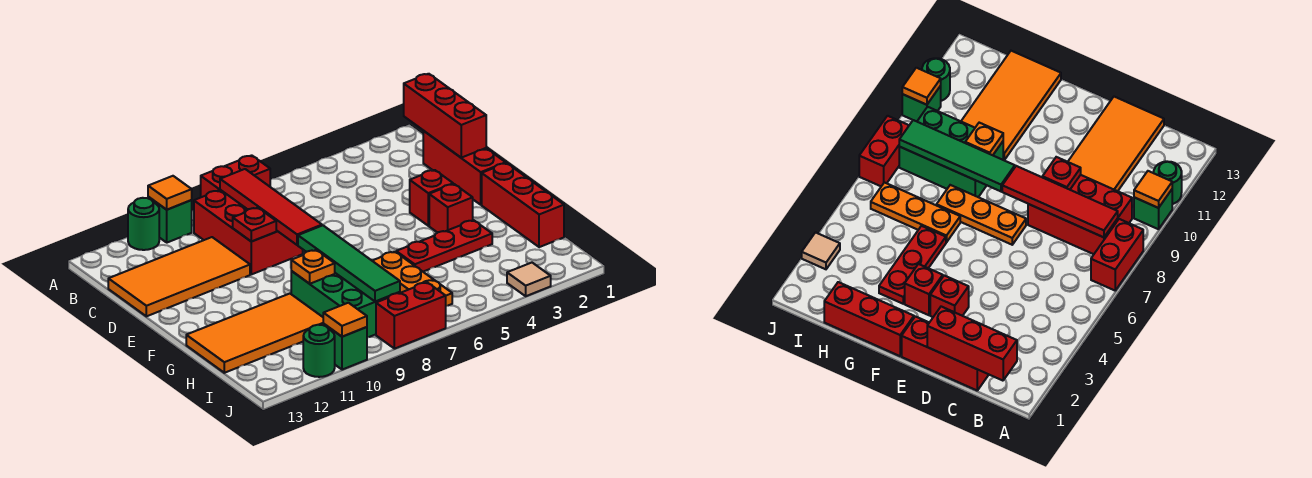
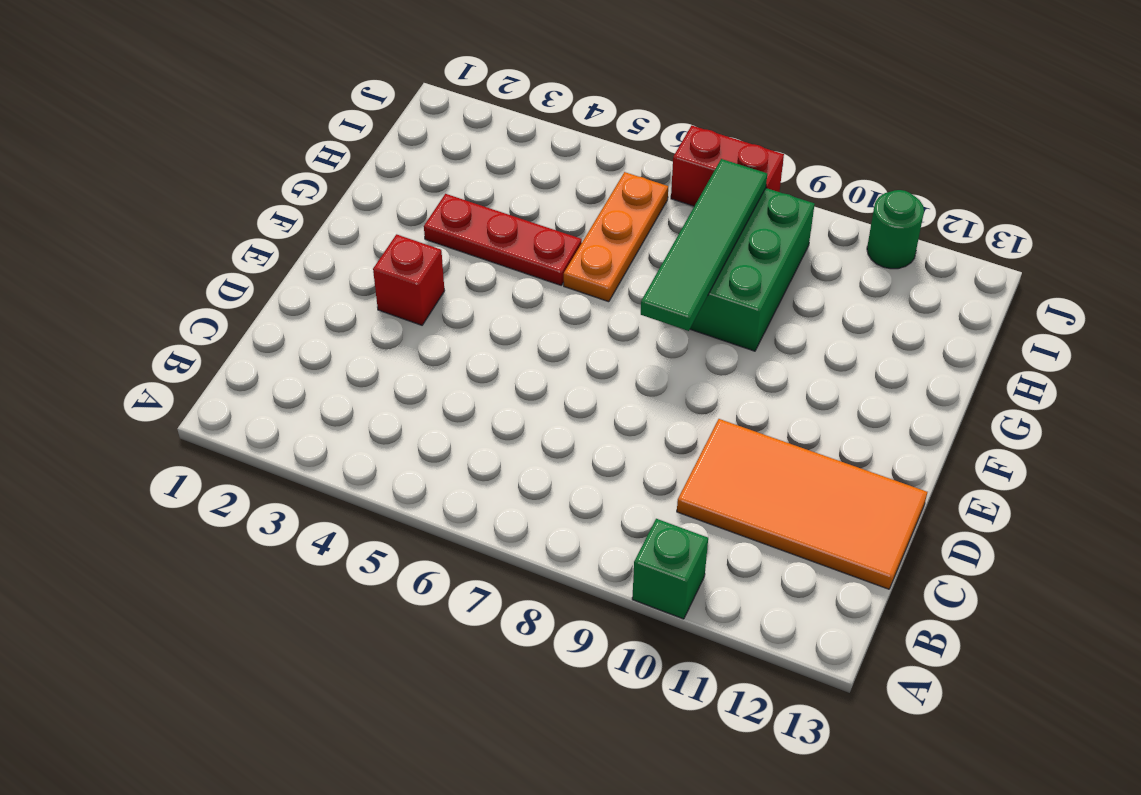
none -> red brick A7:A8 level 1
none -> green round brick A11 level 1
none -> red brick B8:D9 level 1

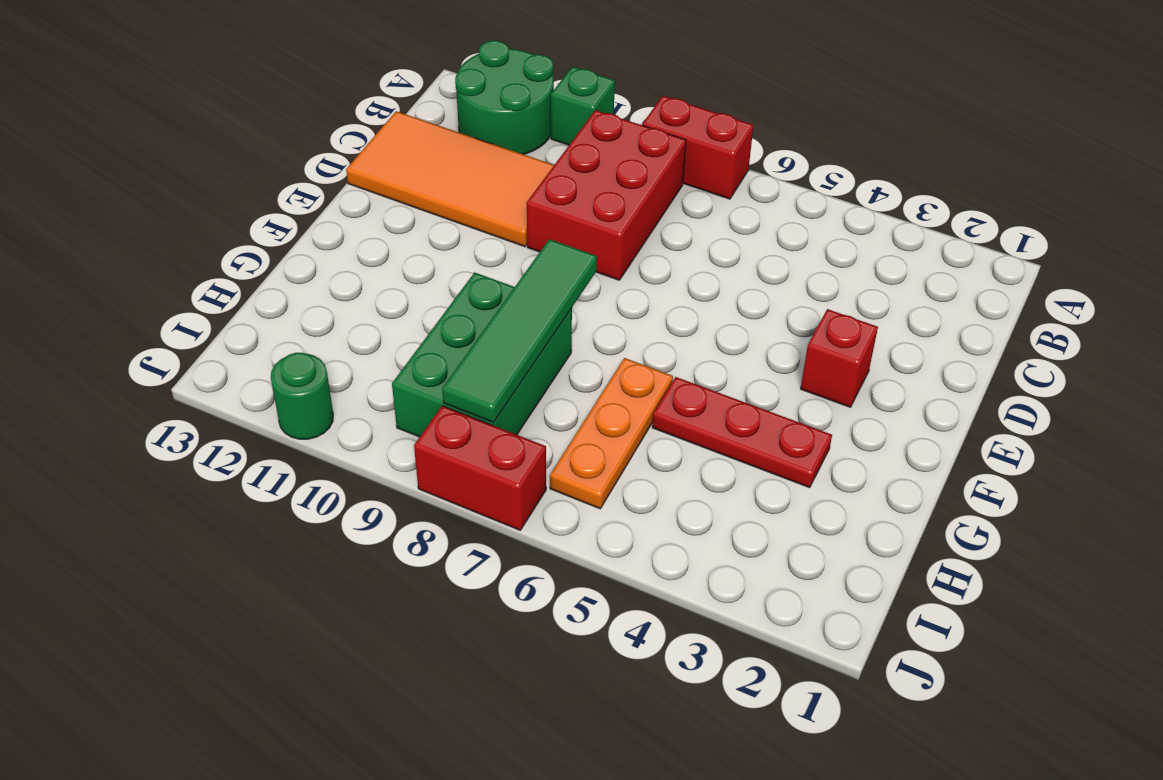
green round brick A11:B12 level 1 -> green round brick A11 level 1
none -> red brick C1:E1 level 1
none -> orange plate E7:G7 level 1
none -> red brick F1:H1 level 1

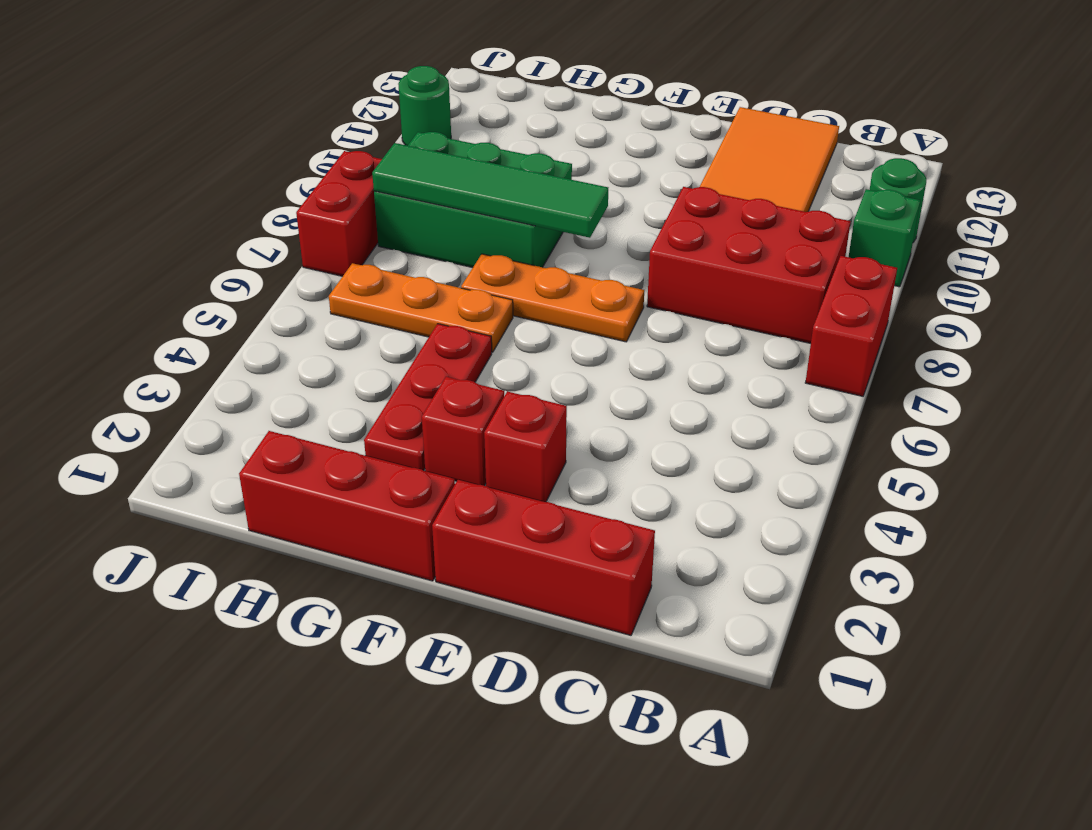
none -> orange tile G10:H13 level 1
none -> tan tile J3 level 1
none -> green brick J10 level 1

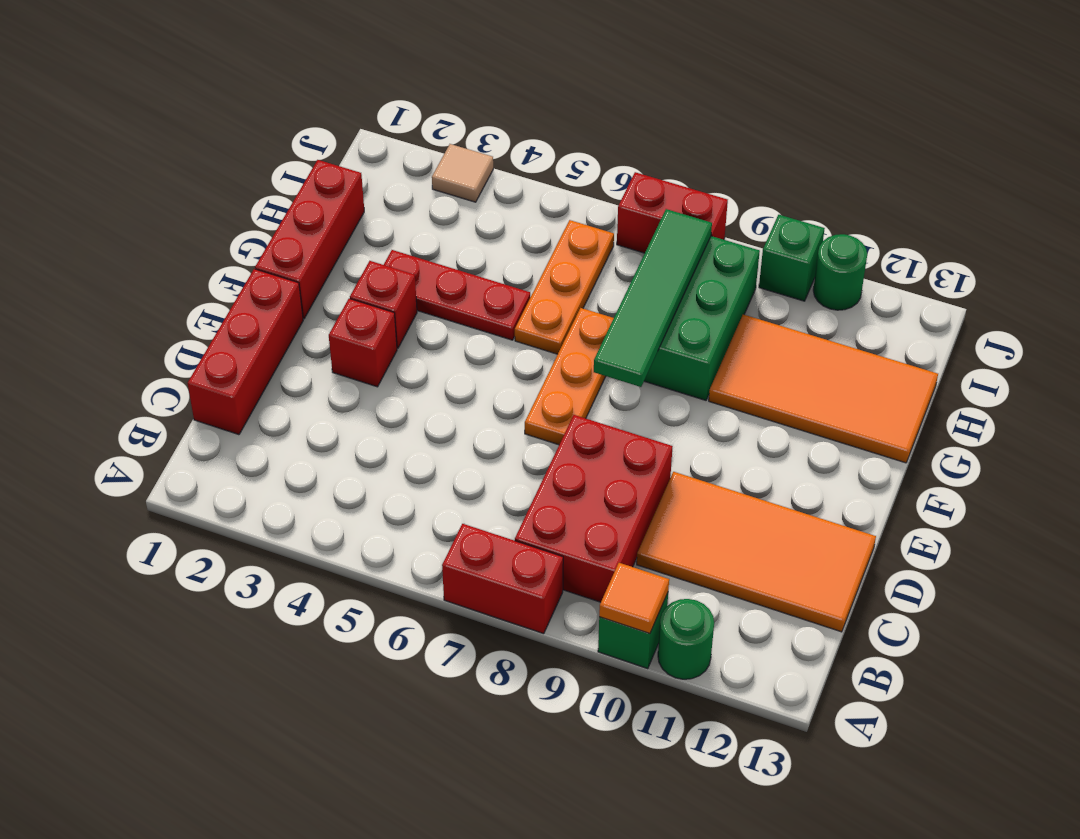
none -> red brick B1:D1 level 2
none -> red tile B8:E8 level 2
none -> red plate D9 level 2

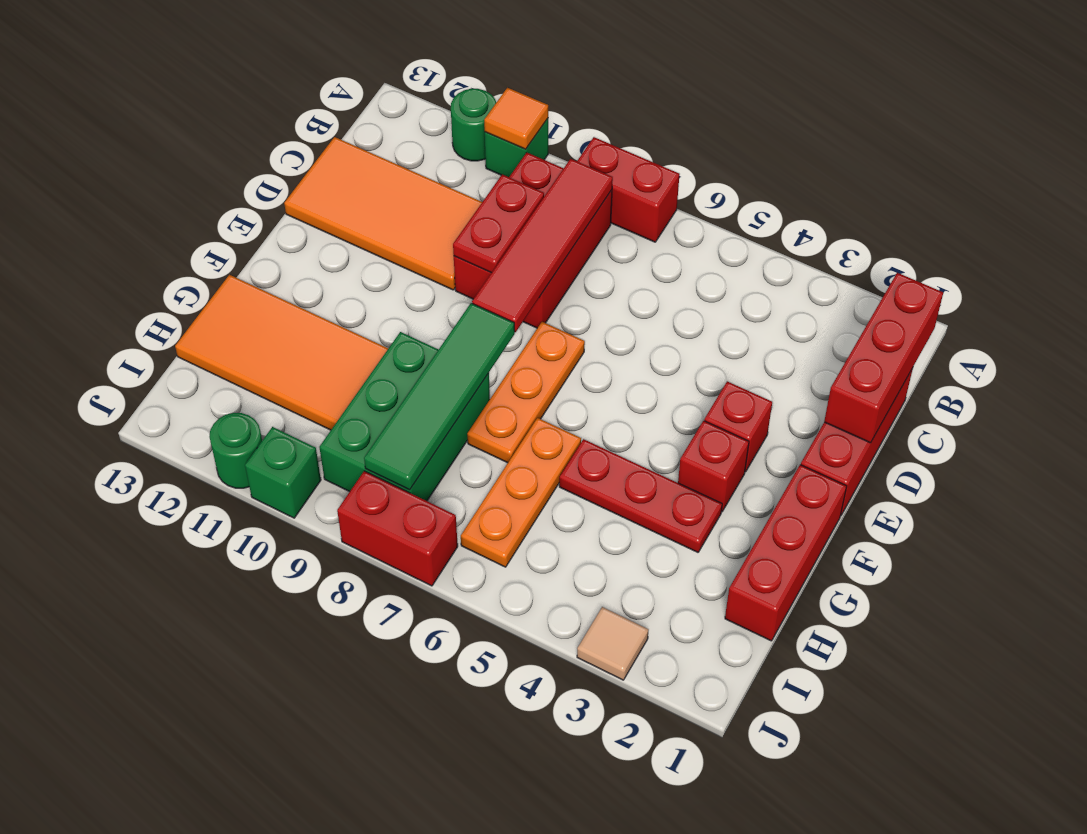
red plate C9:D9 level 2 -> red plate D9 level 2
none -> orange plate G9 level 2
none -> orange tile J10 level 2

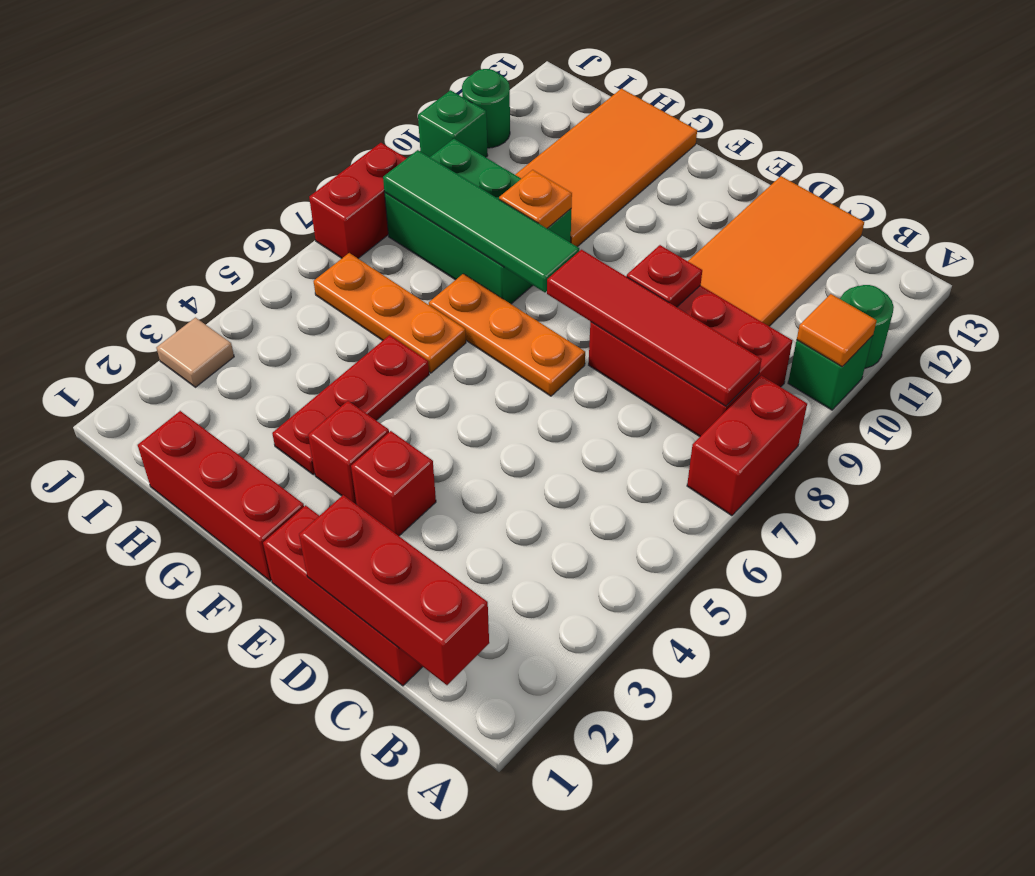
none -> orange tile J10 level 2

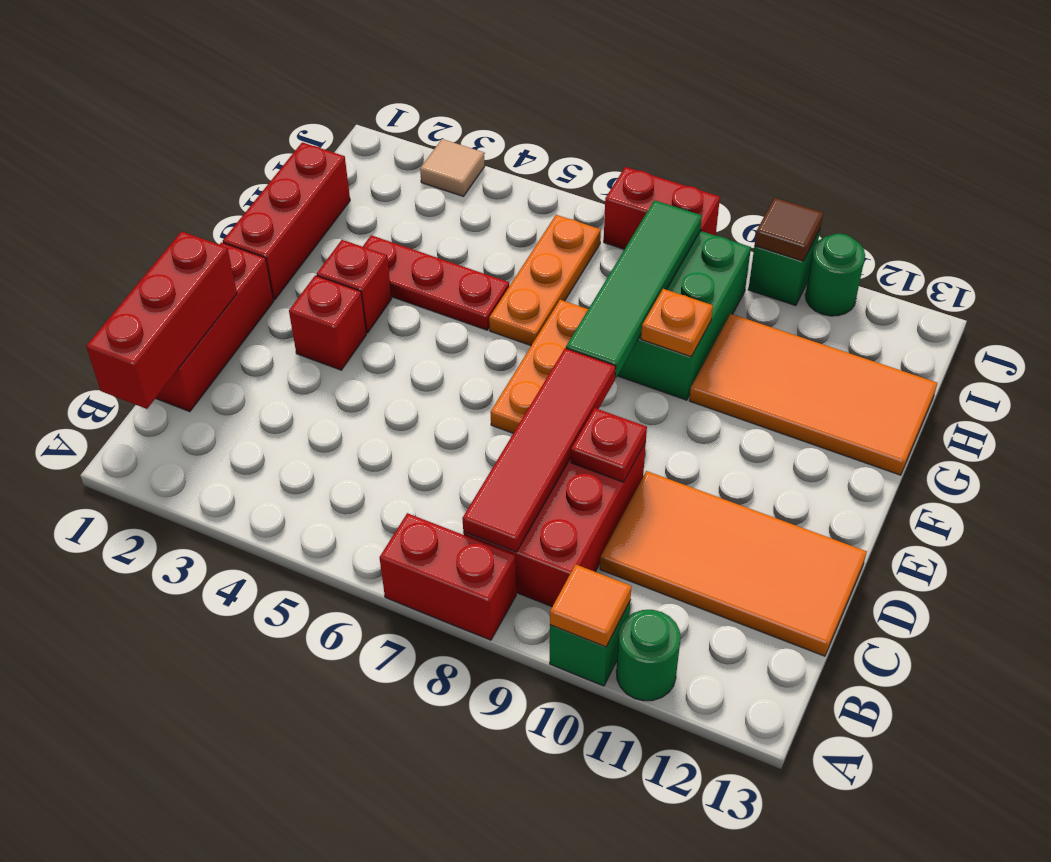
brown tile J10 level 2 -> orange tile J10 level 2

